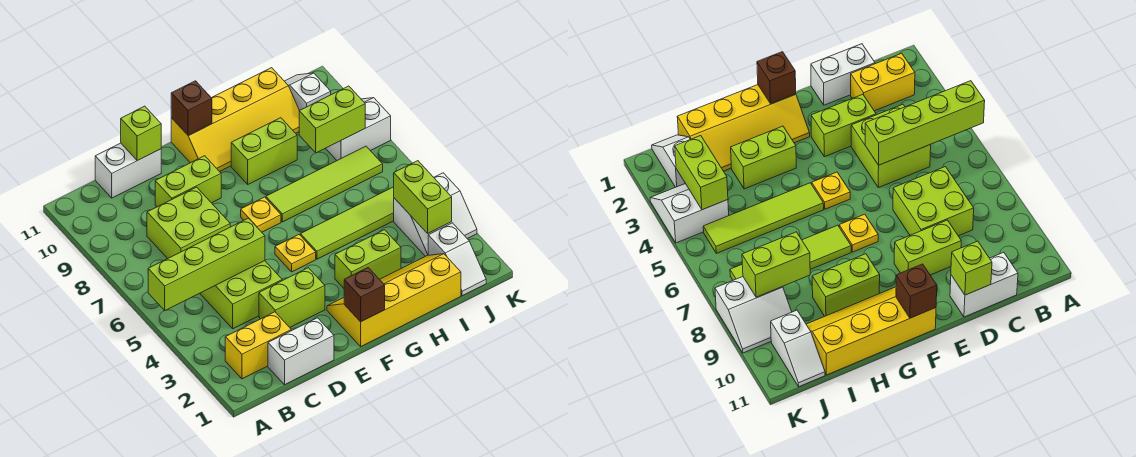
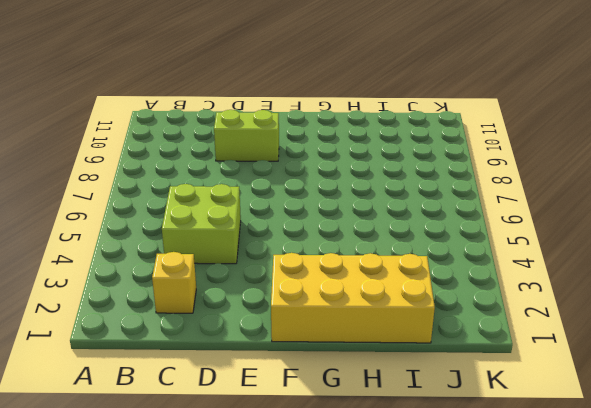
yellow brick C2 level 1 -> yellow brick B2:C2 level 1
yellow brick F1:I2 level 1 -> yellow slope F1:I2 level 1 top 1
none -> white brick C1:D1 level 1
none -> lime brick C7:D8 level 1
none -> white brick C11:D11 level 1

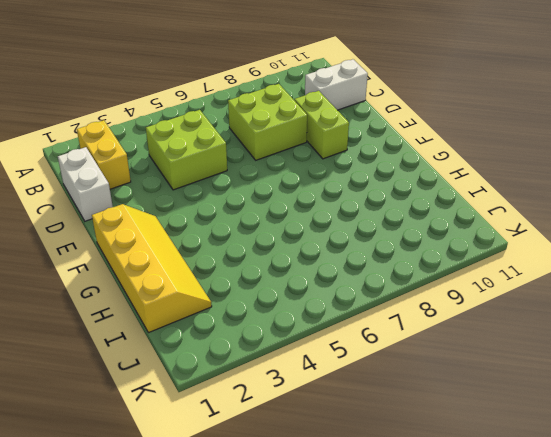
white brick C10:C11 level 1 -> white brick C11:D11 level 1
none -> lime brick D3:E3 level 1
none -> yellow plate F5 level 1
none -> yellow plate F7 level 1

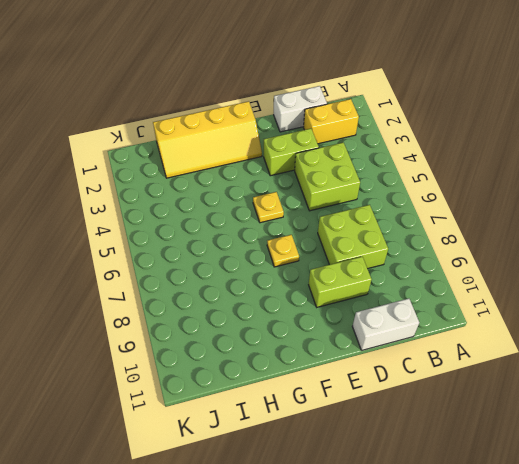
none -> yellow slope F10:I11 level 1 top 11
none -> lime brick G3:H3 level 1
none -> lime tile G5:J5 level 1

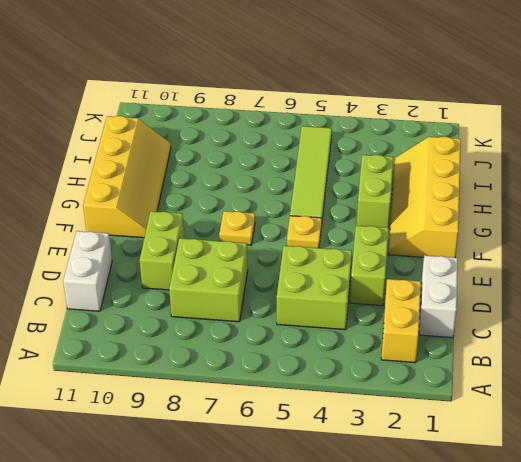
none -> lime tile G7:J7 level 1
none -> lime brick G9:H9 level 1
none -> white slope J1:J2 level 1 top 2

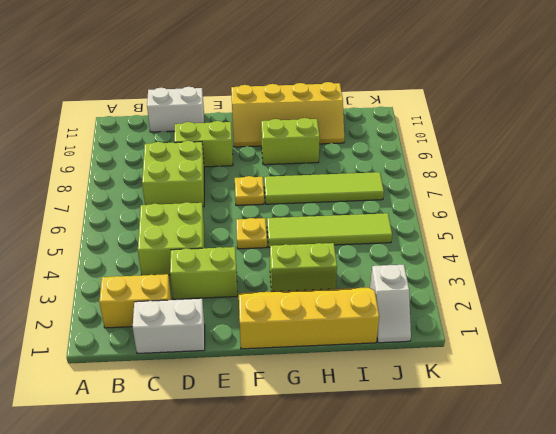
none -> white slope J3:K4 level 1 top 4
none -> white slope J8:K9 level 1 top 8
none -> white slope J10:J11 level 1 top 10

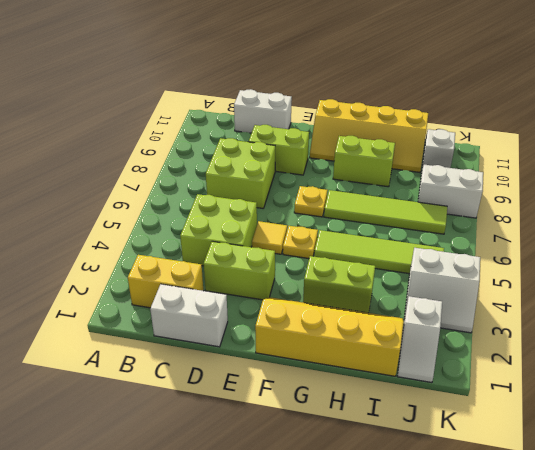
yellow tile E5 level 1 -> none
none -> lime brick A5:D5 level 2
none -> lime brick D11 level 2
none -> brown brick F1 level 2

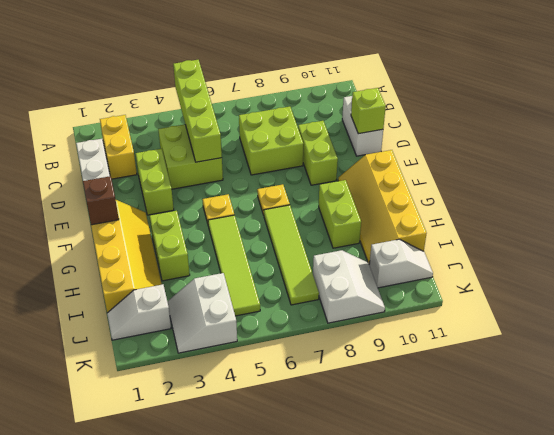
none -> brown brick F11 level 2
none -> lime brick I8:J8 level 2
none -> lime brick J3:J4 level 2

